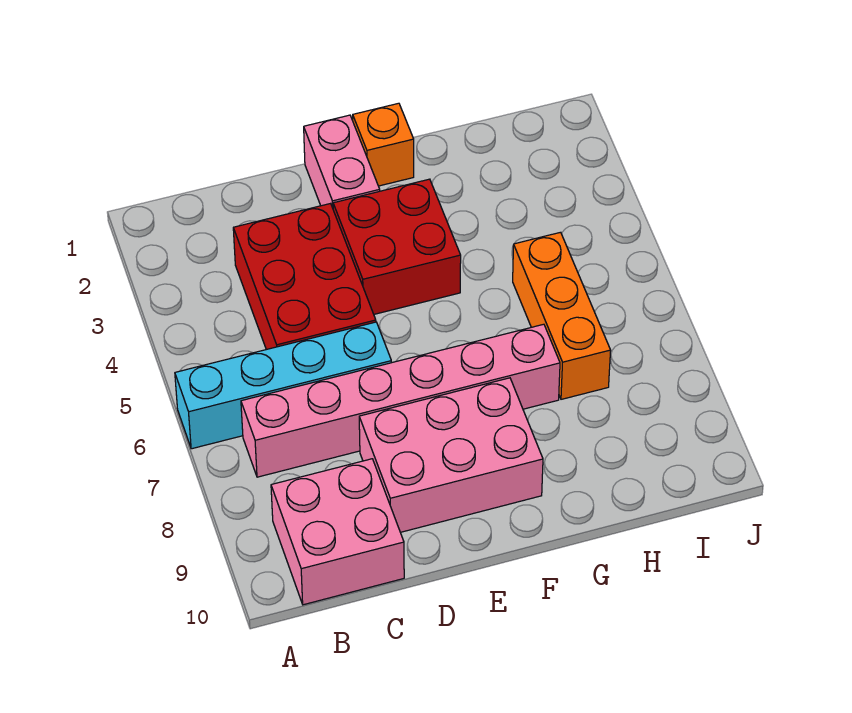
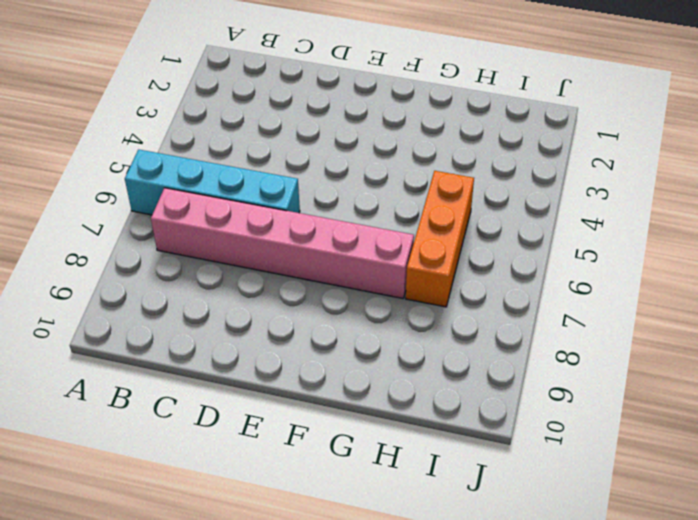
none -> pink brick B9:C10 level 1
none -> red brick C3:D5 level 1

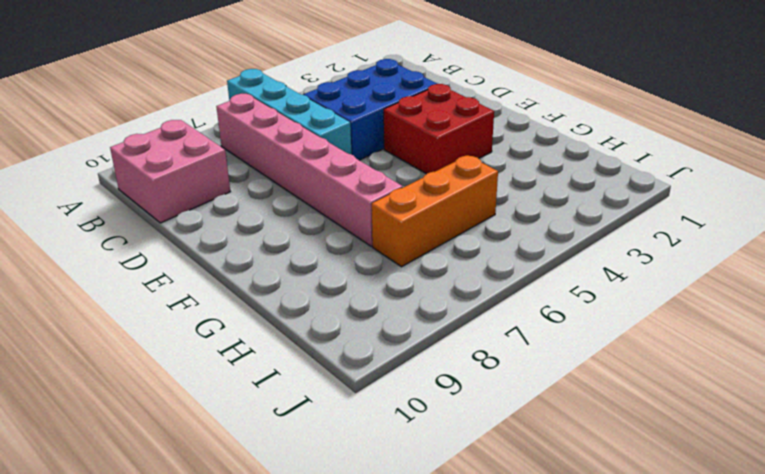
blue brick C3:D5 level 1 -> red brick C3:D5 level 1
none -> pink brick D8:F9 level 1
none -> pink brick E1:E2 level 1

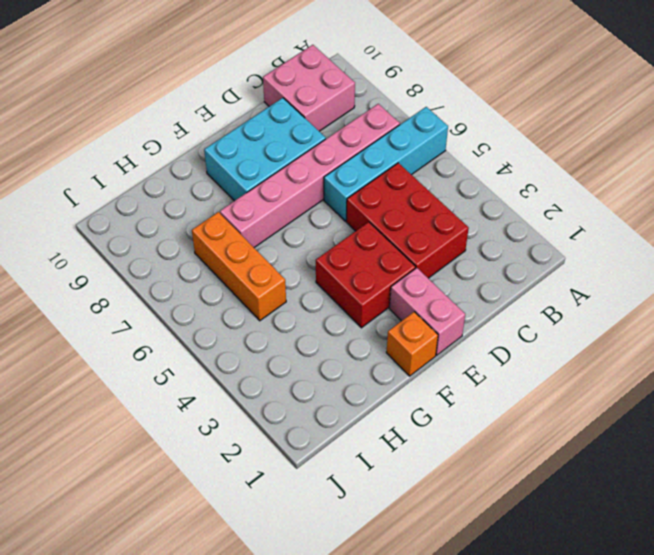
cyan brick D8:F9 level 1 -> pink brick D8:F9 level 1

